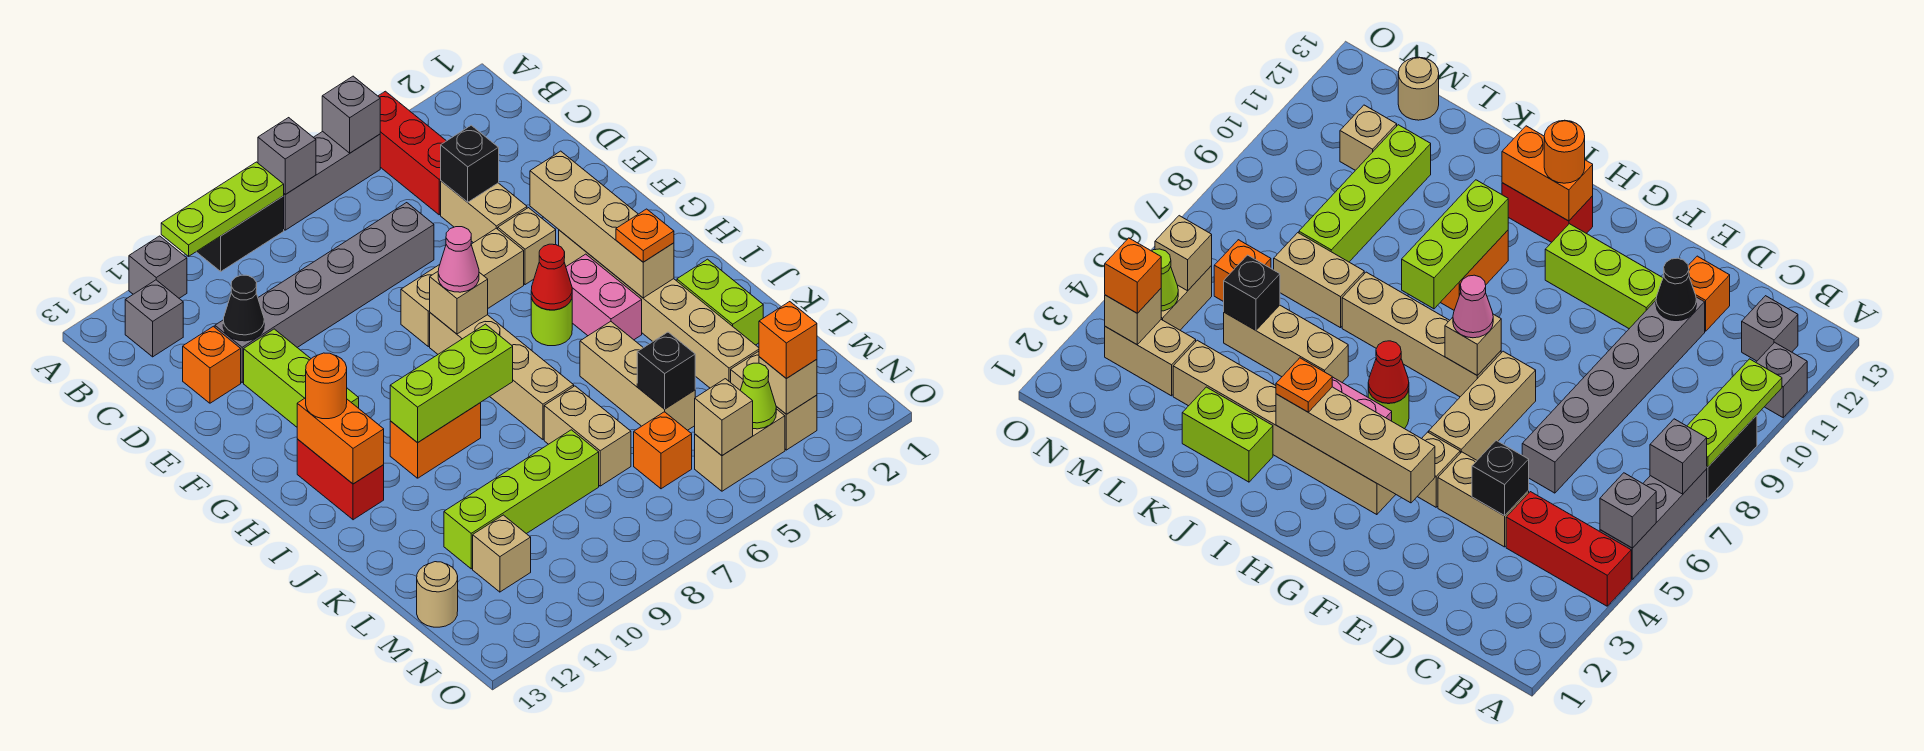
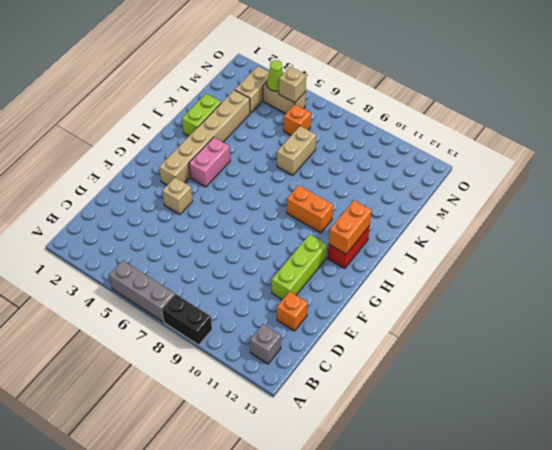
none -> red brick A4:C4 level 1
none -> grey brick A11 level 1
none -> tan brick D4:E4 level 1
none -> grey brick D6:D11 level 1

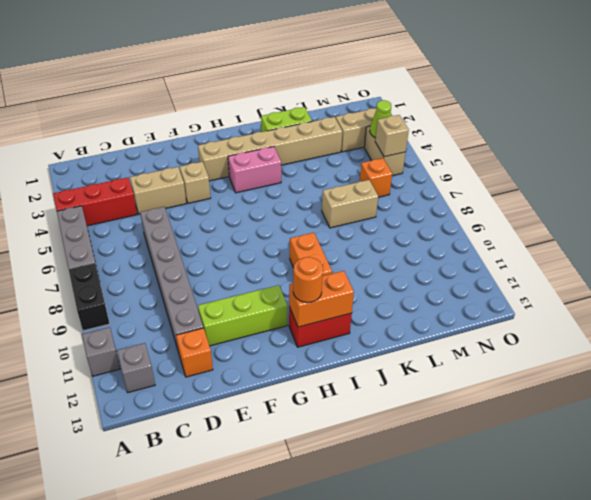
none -> tan brick F5:F7 level 1
none -> tan brick G7:J7 level 1
none -> lime round brick H5 level 1
none -> tan brick J5:L5 level 1

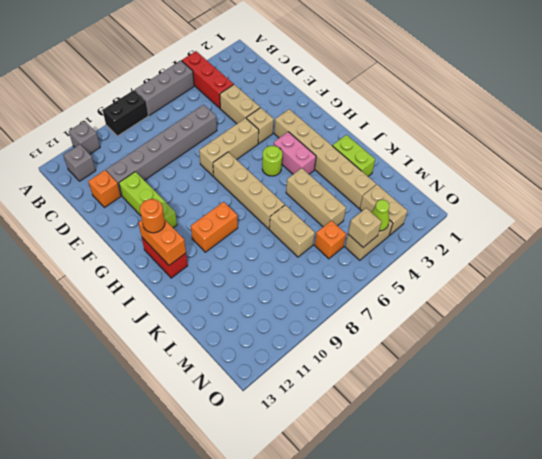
none -> lime brick L8:L11 level 1
none -> tan brick M11 level 1
none -> tan round brick M13 level 1
none -> grey brick A5 level 2

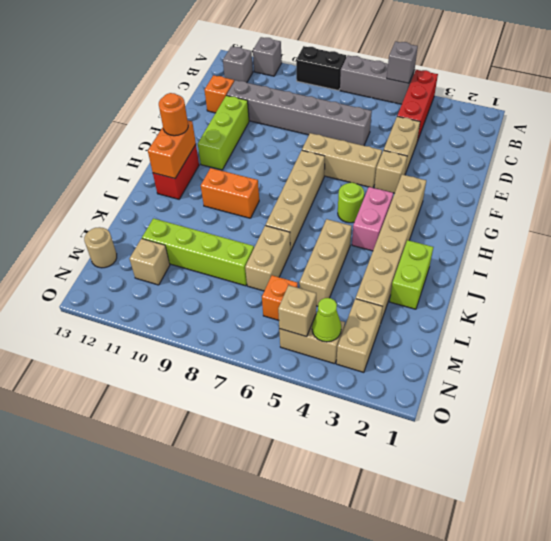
none -> grey brick A7 level 2
none -> lime plate A8:A10 level 2
none -> black brick D4 level 2
none -> black cone D11 level 2

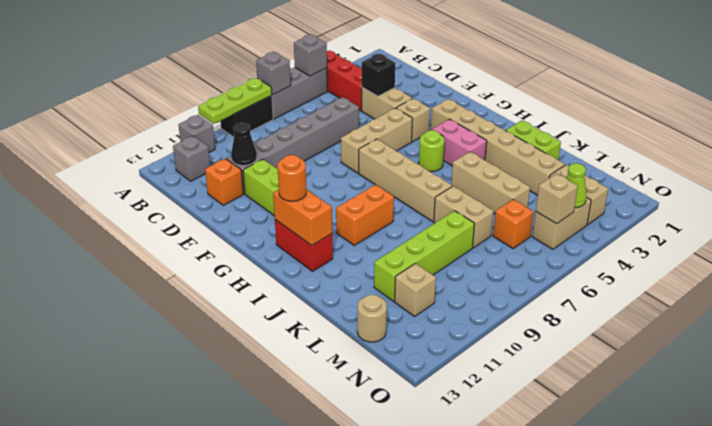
none -> tan brick F3:I3 level 2
none -> tan brick G7 level 2
none -> red cone H5 level 2
none -> lime brick I8:I10 level 2

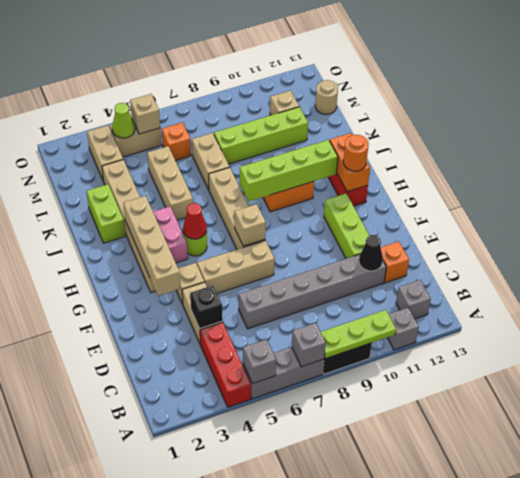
lime brick I8:I11 level 2 -> lime brick I8:I10 level 2
none -> black brick L5 level 2
none -> tan brick N3 level 2
none -> pink cone G7 level 3
none -> orange plate I3 level 3

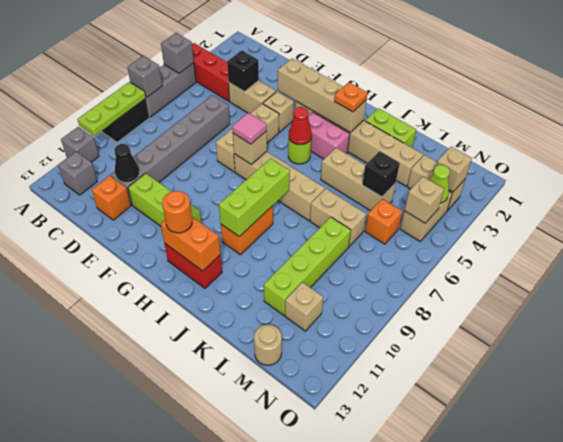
pink tile G7 level 3 -> pink cone G7 level 3
none -> orange brick N3 level 3

